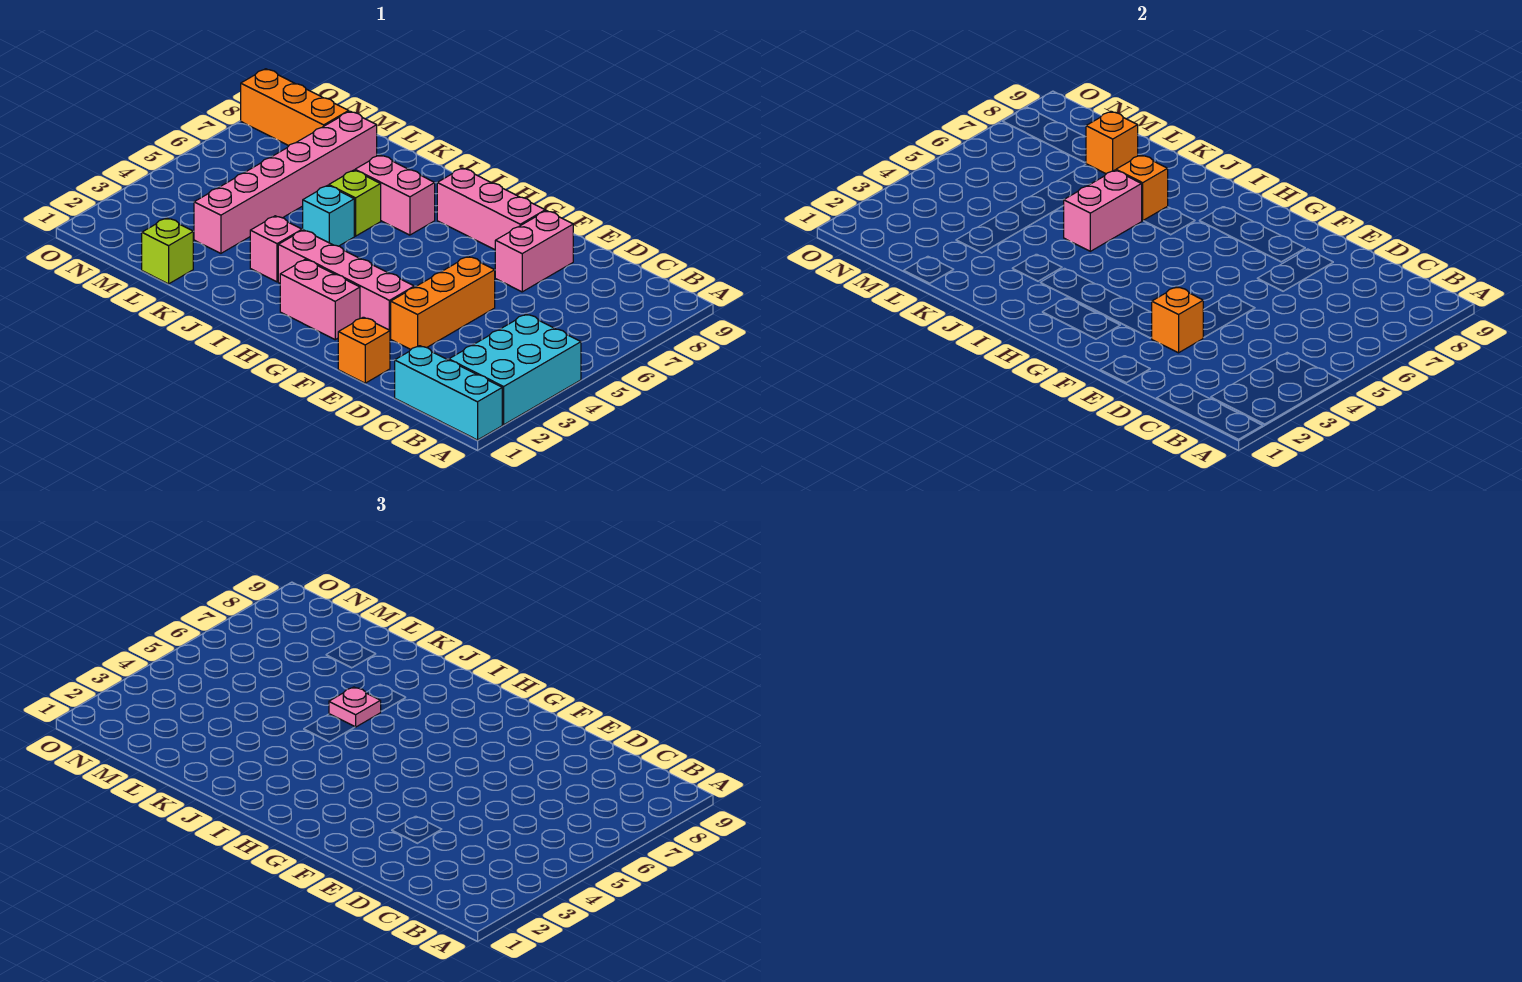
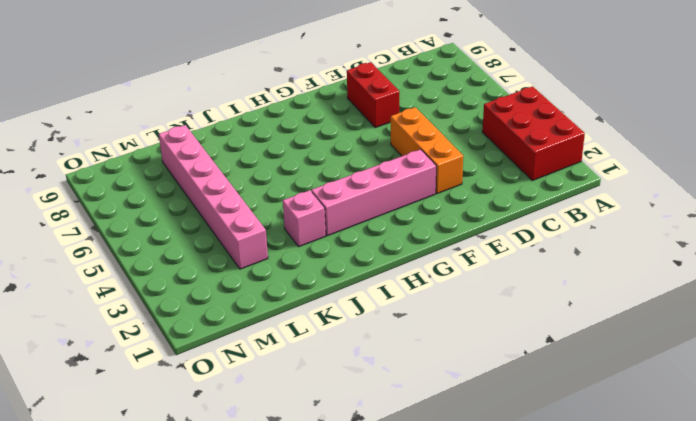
red brick A2:B4 level 1 -> cyan brick A2:B4 level 1
red brick E7:E8 level 1 -> pink brick E7:E8 level 1
none -> cyan brick A1:C1 level 1
none -> orange brick E1 level 1
none -> pink brick F8:H8 level 1

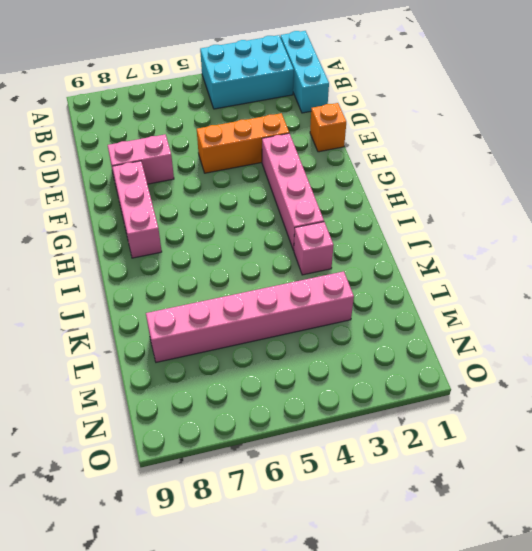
none -> pink brick G2:H2 level 1
none -> pink brick I7:J7 level 1
none -> cyan brick J5 level 1

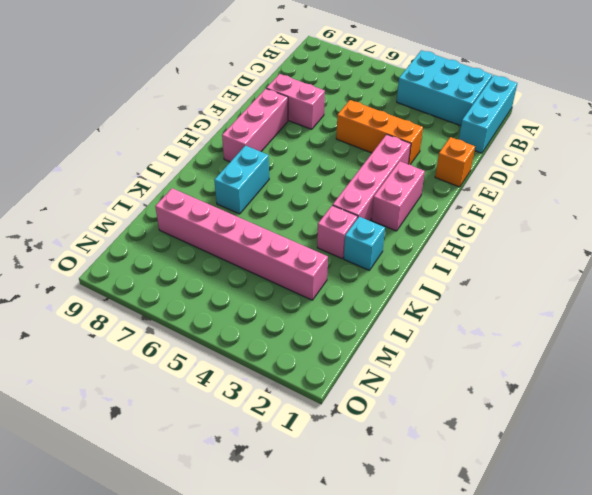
cyan brick I7:J7 level 1 -> pink brick I7:J7 level 1
cyan brick J2 level 1 -> cyan brick J5 level 1
none -> lime brick J6 level 1
none -> lime brick L1 level 1
none -> orange brick M8:O8 level 1

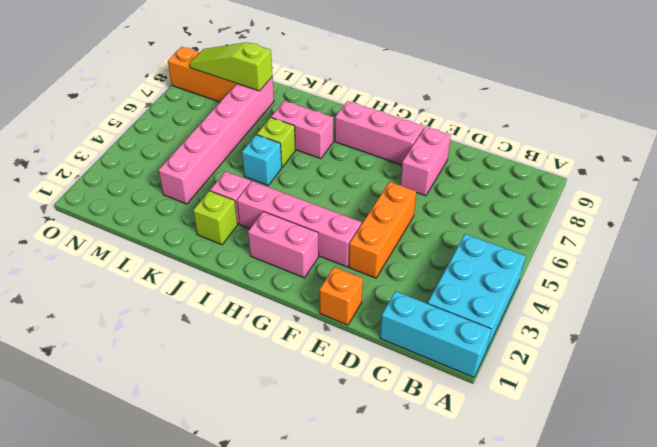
lime brick J2 level 1 -> lime brick L1 level 1
lime slope L8:N8 level 2 top L -> orange brick L8 level 2
none -> orange brick E3 level 2
none -> pink brick J5:J6 level 2
none -> orange brick J7 level 2

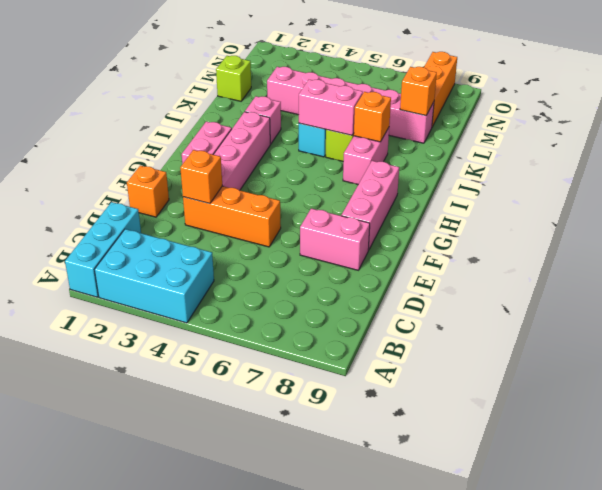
none -> pink plate J6 level 3

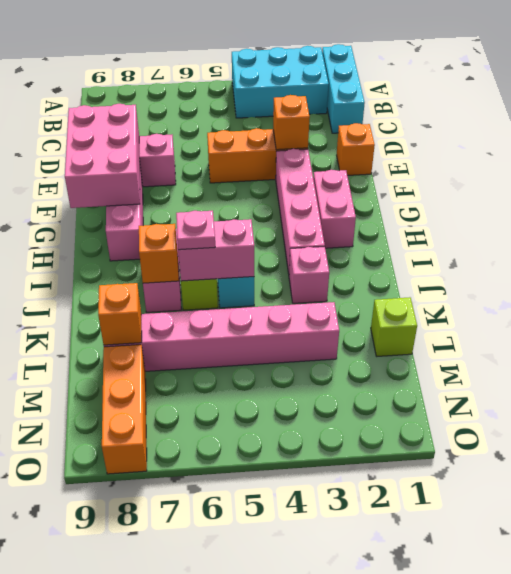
pink brick E8:G9 level 2 -> none

